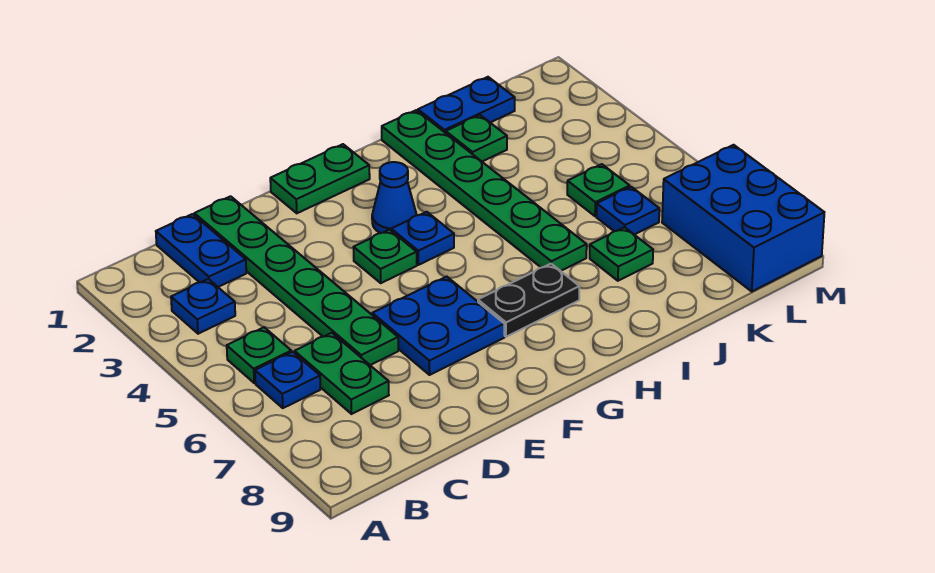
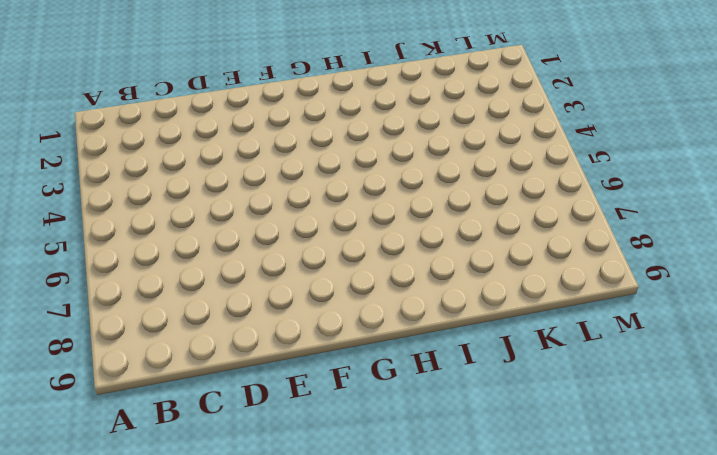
none -> blue plate B3 level 1
none -> green plate B5 level 1
none -> blue plate B6 level 1

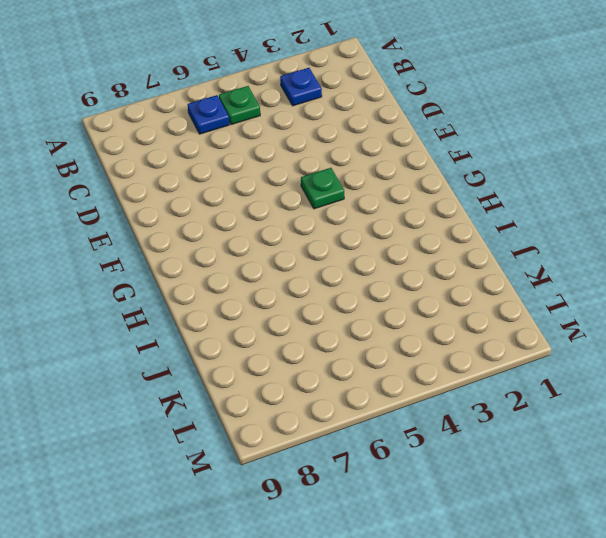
none -> blue plate C1:C2 level 1
none -> green plate C6:C7 level 1
none -> green plate D1:D6 level 1

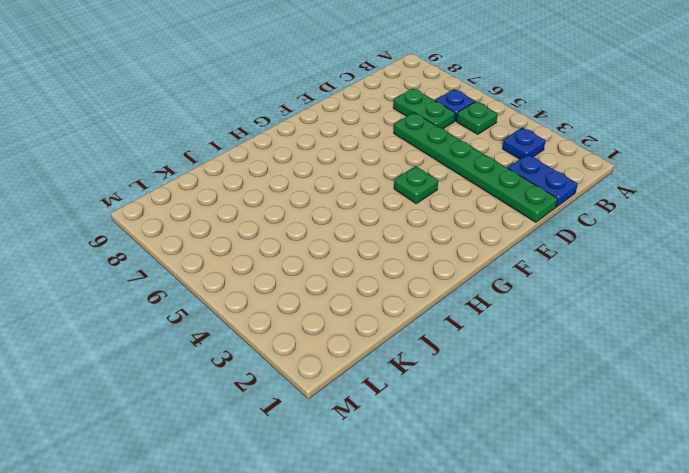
none -> blue plate E6:F7 level 1
none -> green plate F1:G1 level 1
none -> blue cone G3 level 1

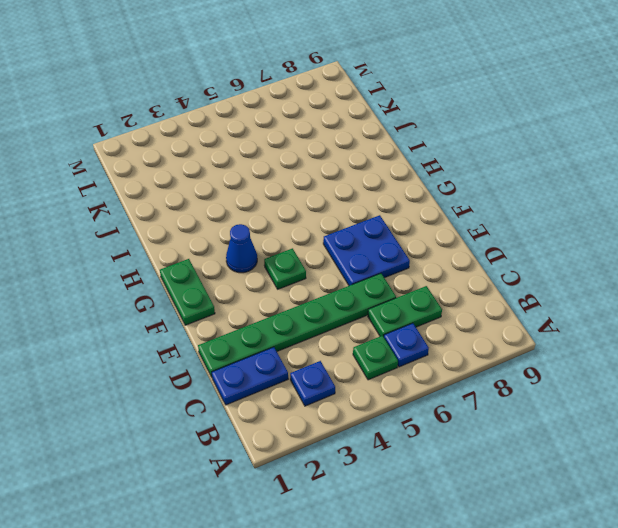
none -> blue plate G4 level 1
none -> black plate G7:H7 level 1
none -> green plate I1:I6 level 1

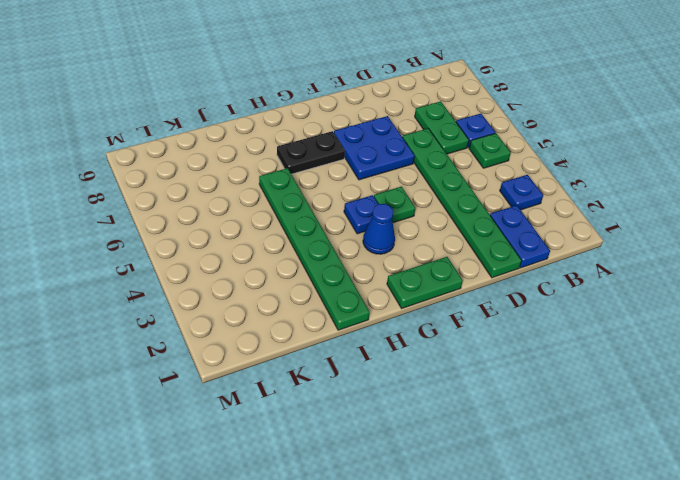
none -> blue plate J1:K1 level 1
none -> green plate J2 level 1
none -> green plate J7 level 1

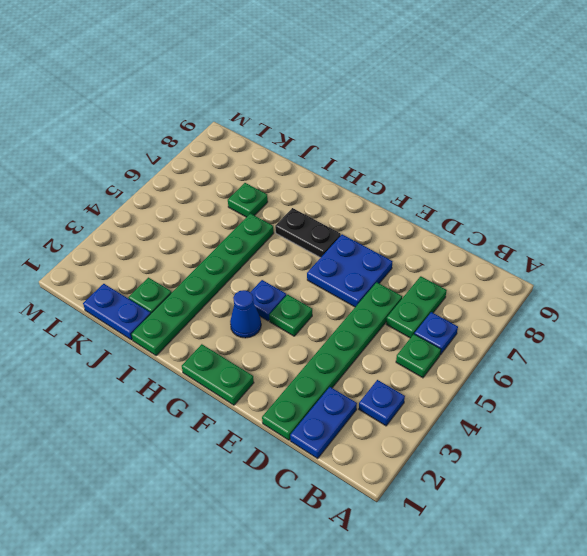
none -> green plate K5 level 1
none -> blue plate K6 level 1
none -> blue brick L7:M9 level 1

